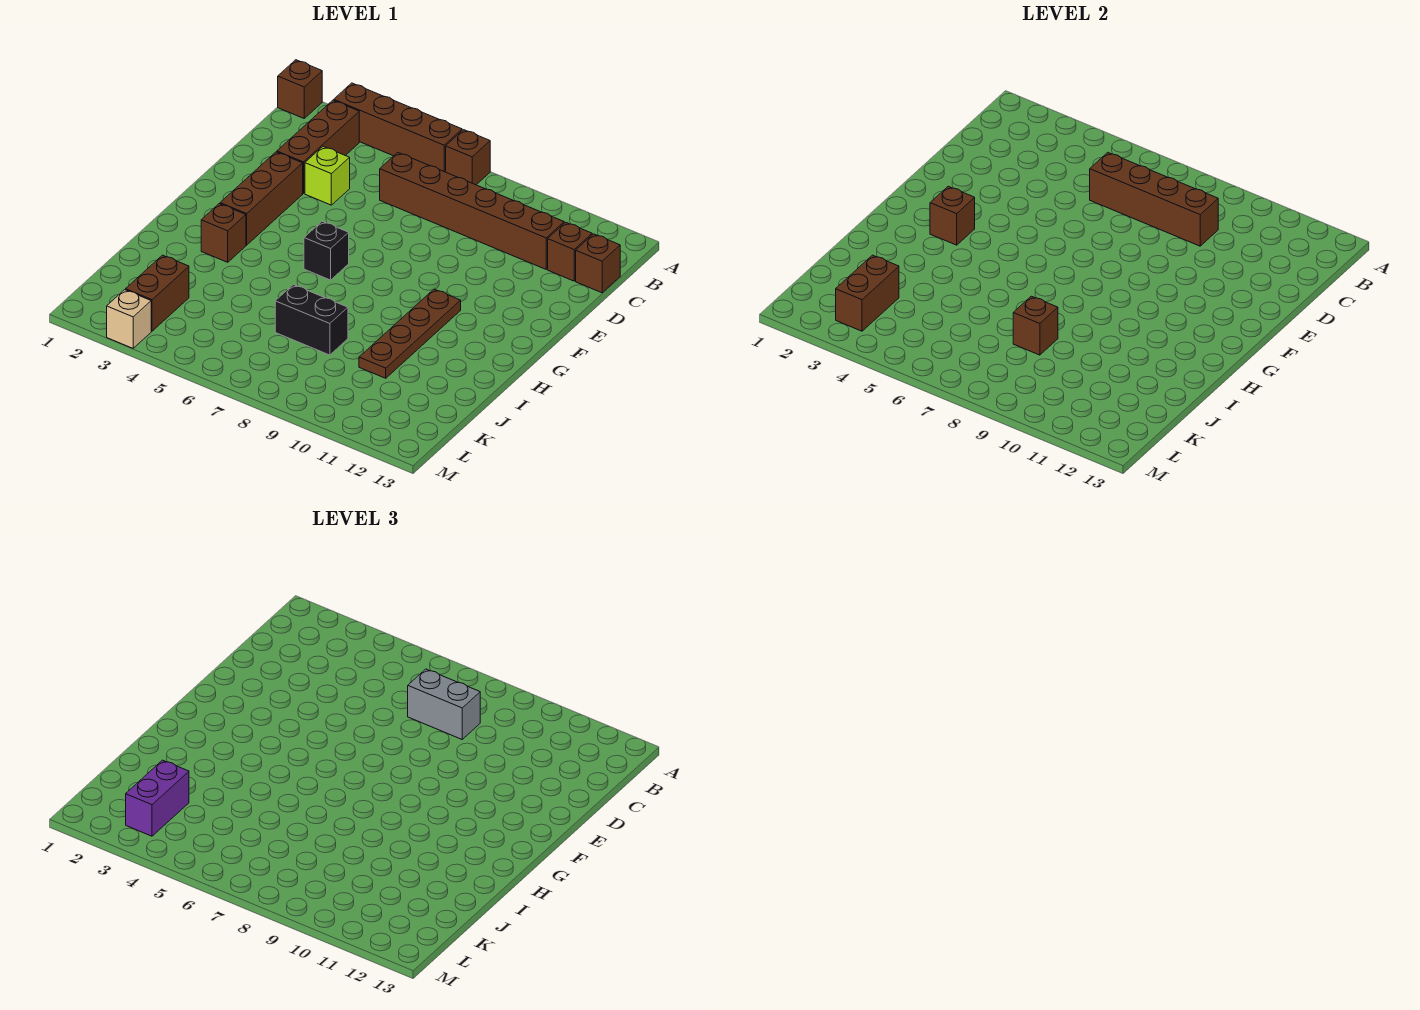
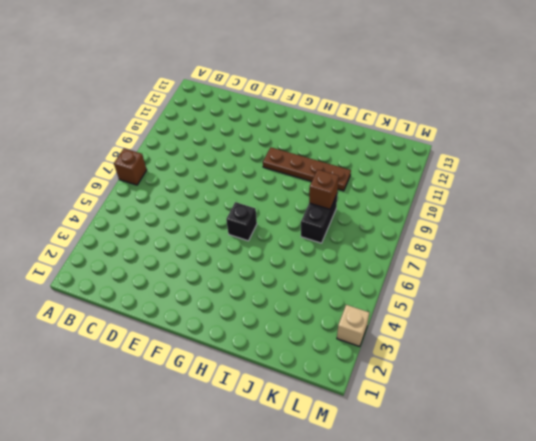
none -> brown brick A1 level 1
none -> brown brick A3:A6 level 1
none -> brown brick B3:D3 level 1

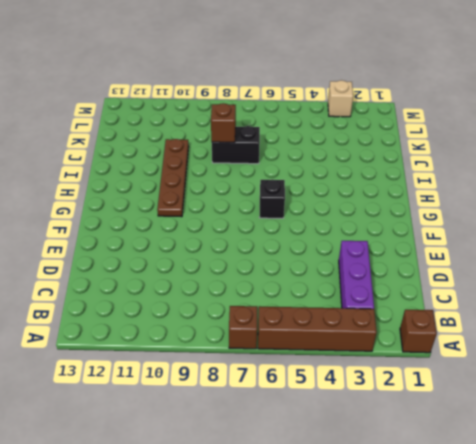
purple brick B3:D3 level 1 -> brown brick B3:D3 level 1
none -> brown brick C6:C11 level 1
none -> brown brick C12 level 1
none -> brown brick C13 level 1

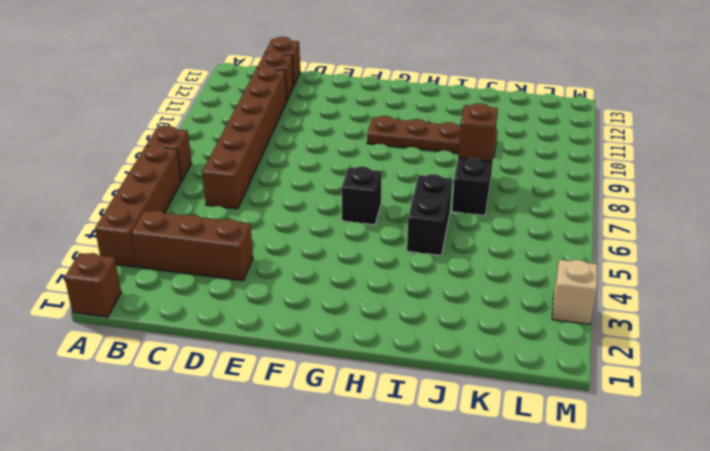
black brick I5:I6 level 1 -> none
none -> lime brick D4 level 1
none -> brown brick E3:G3 level 1
none -> brown brick H3 level 1

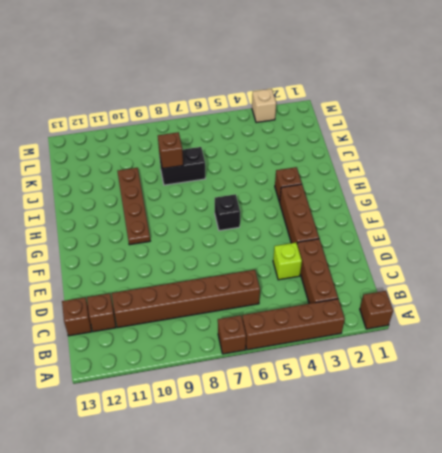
none -> brown brick K3:L3 level 1
none -> brown brick C6:C9 level 2
none -> brown brick G3 level 2

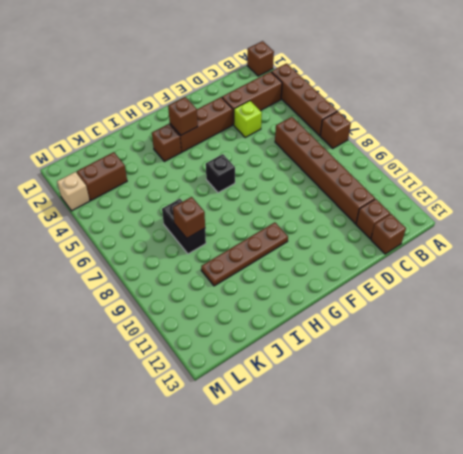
none -> brown brick C6:C9 level 2
none -> brown brick K3:L3 level 2
none -> grey brick C7:C8 level 3

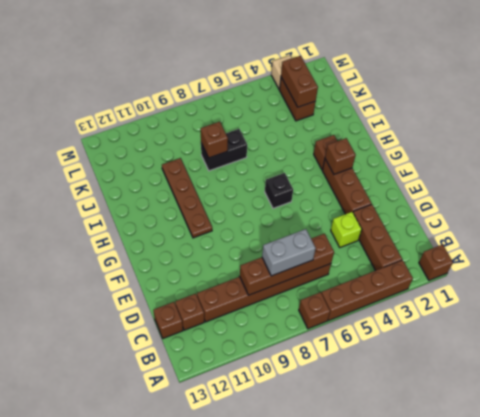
none -> purple brick K3:L3 level 3

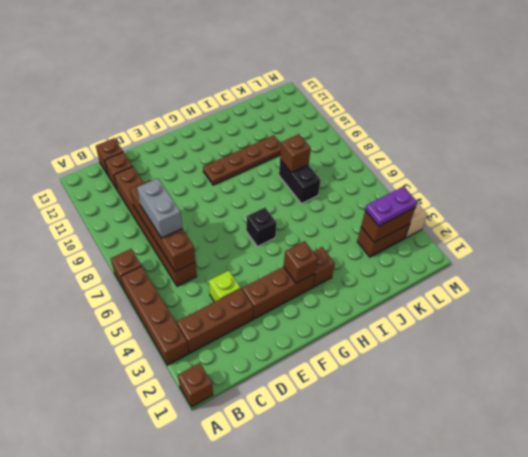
purple plate K3:L3 level 3 -> purple brick K3:L3 level 3

